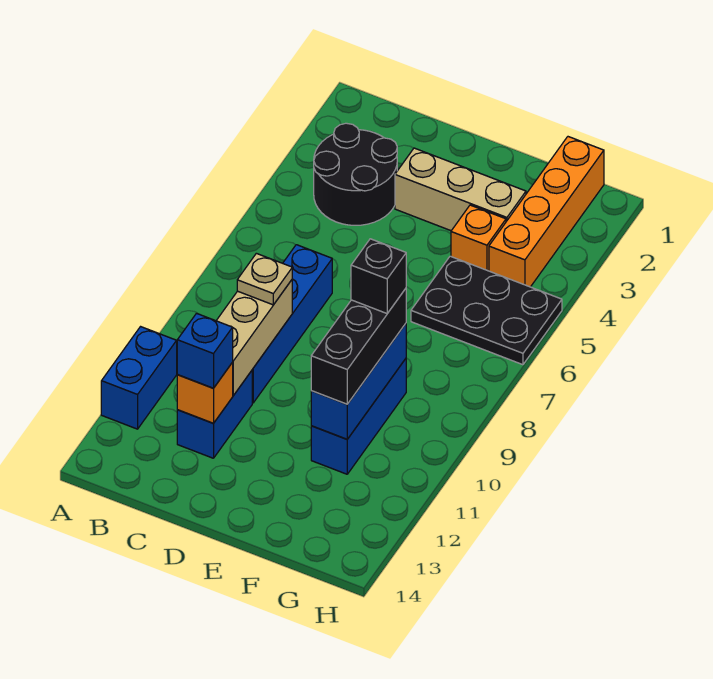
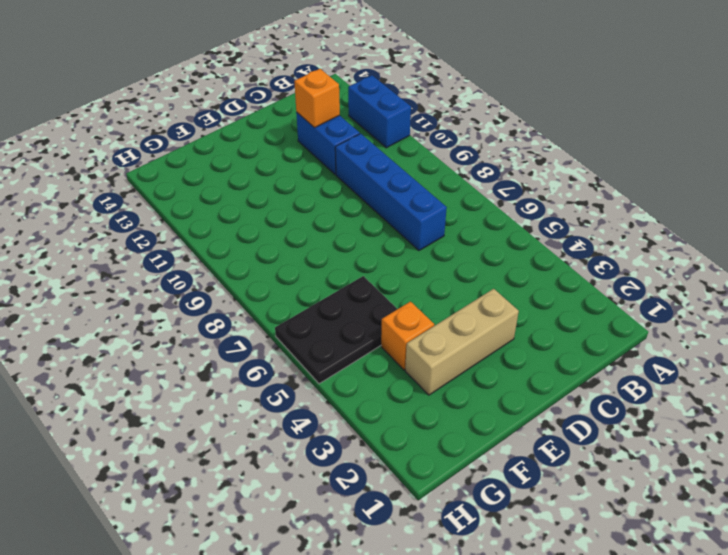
none -> black round brick B3:C4 level 1
none -> blue brick F9:F11 level 1
none -> orange brick G1:G4 level 1

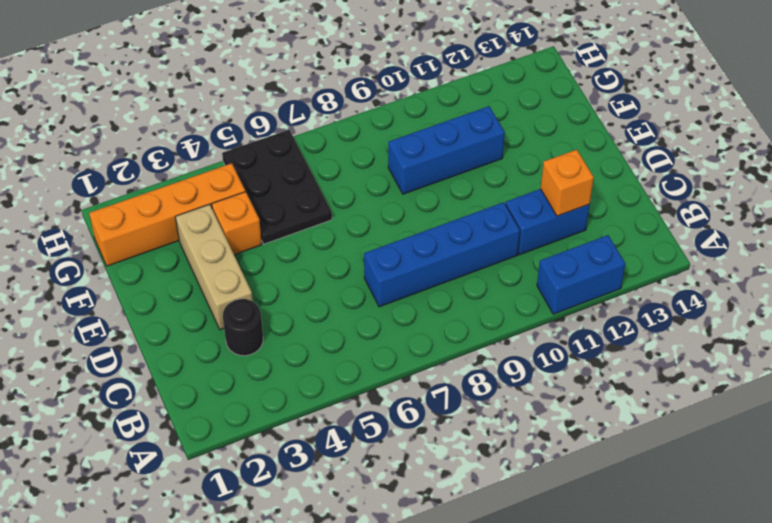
black round brick C3 level 1 -> black round brick B3:C4 level 1
none -> tan brick C9:C11 level 2
none -> blue brick F9:F11 level 2
none -> tan plate C9 level 3

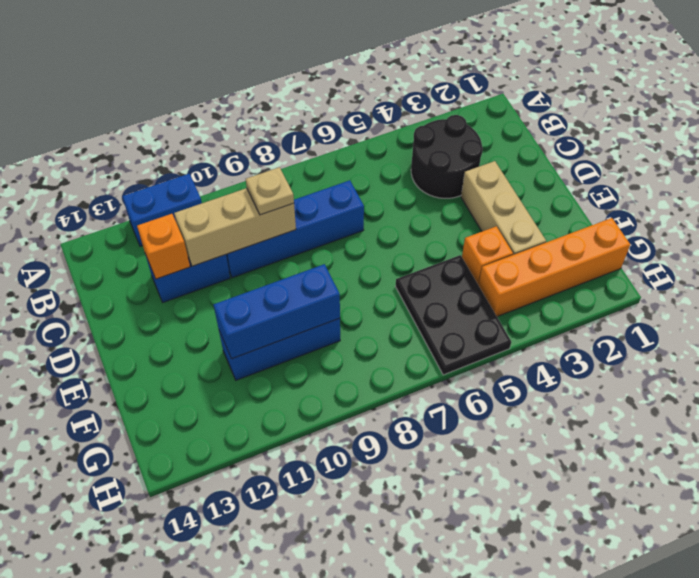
none -> blue brick C12 level 3
none -> black brick F9:F11 level 3
none -> black brick F9 level 4

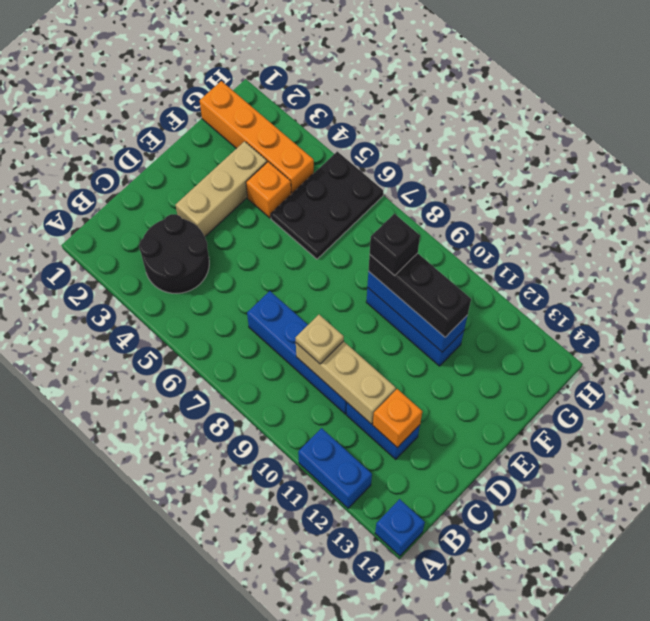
blue brick A14 level 1 -> blue brick C12 level 3

